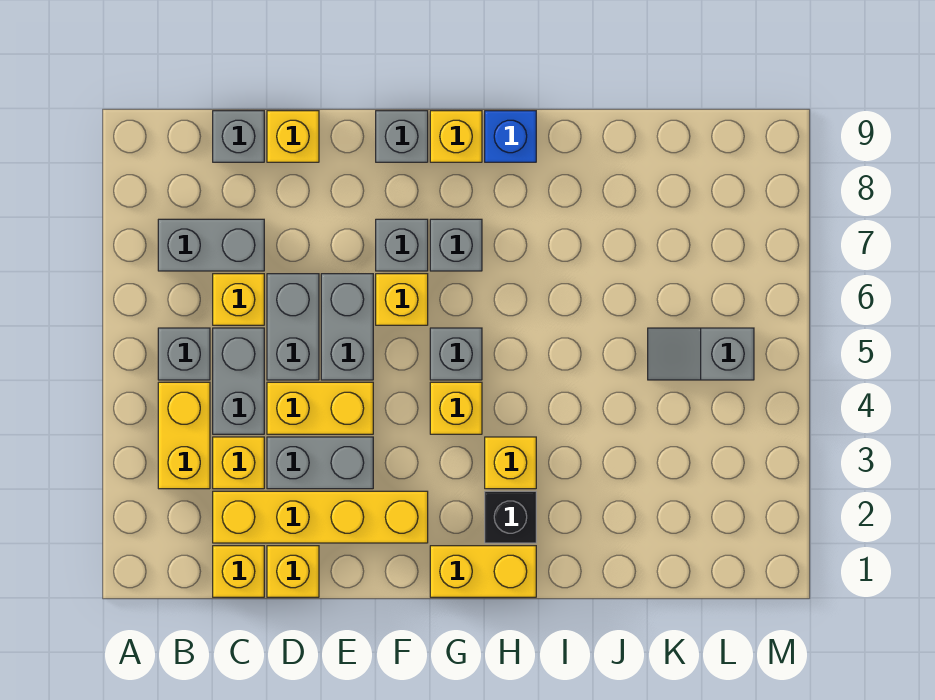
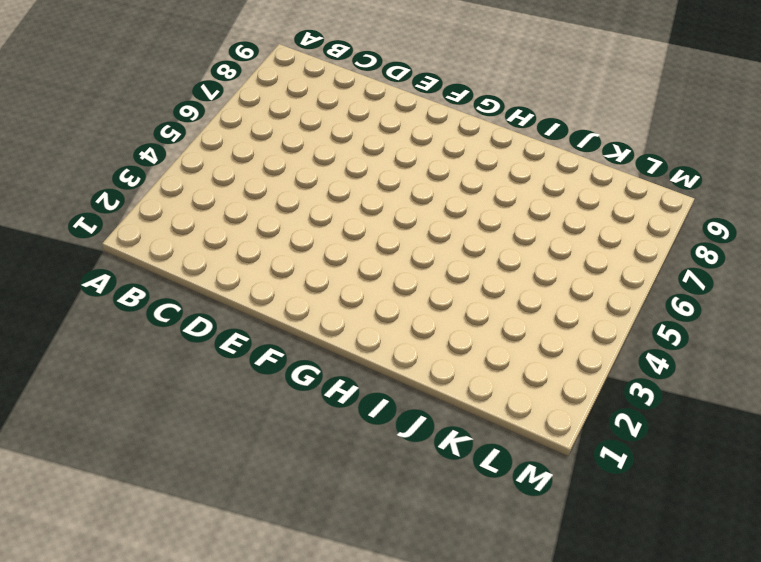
none -> yellow brick B3:B4 level 1
none -> grey brick B5 level 1
none -> grey brick B7:C7 level 1

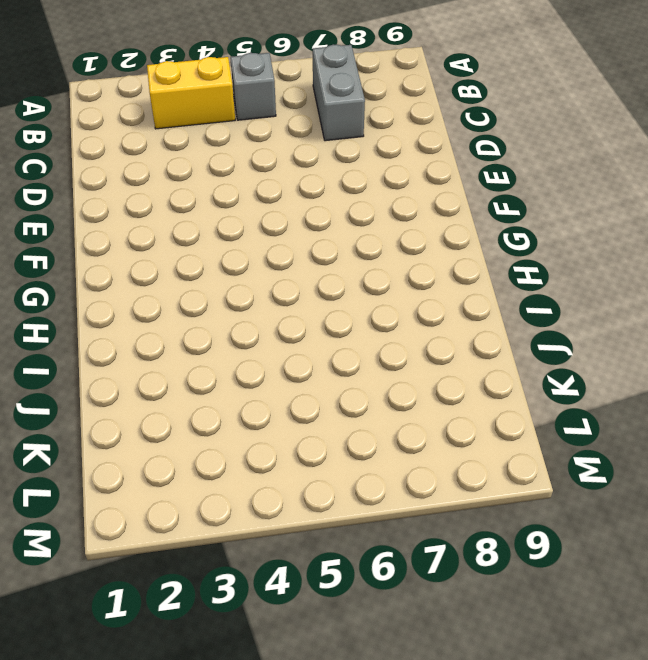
none -> yellow brick C1 level 1
none -> yellow brick C2:F2 level 1
none -> yellow brick C3 level 1

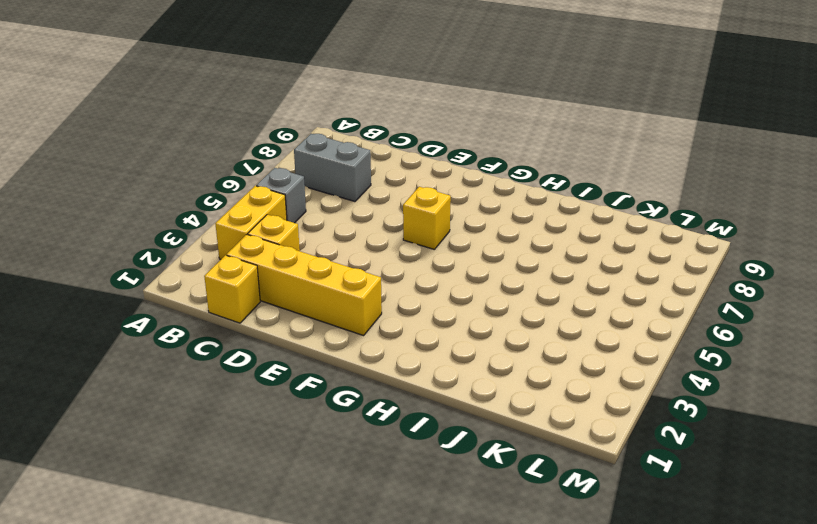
none -> grey brick C4:C5 level 1
none -> yellow brick C6 level 1
none -> grey brick C9 level 1

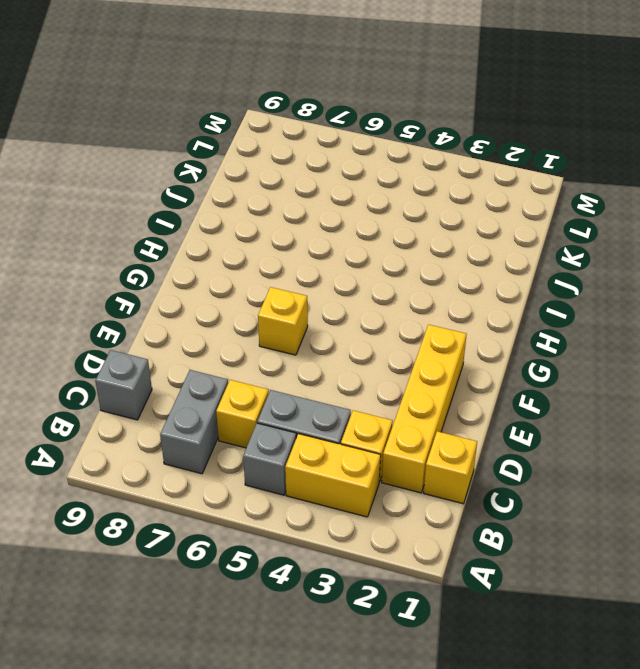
none -> yellow brick D1 level 1
none -> grey brick D3:E3 level 1
none -> yellow brick D4:E4 level 1

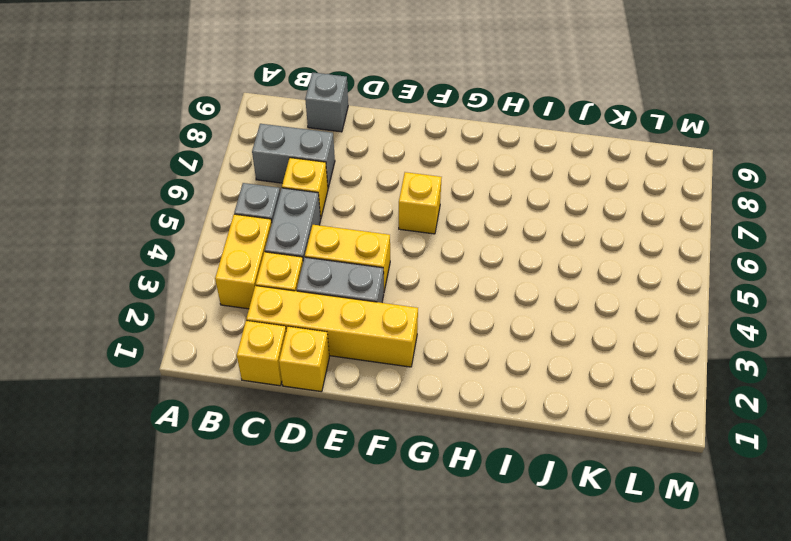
none -> grey brick D5:D6 level 1
none -> yellow brick D9 level 1
none -> grey brick E5:E6 level 1

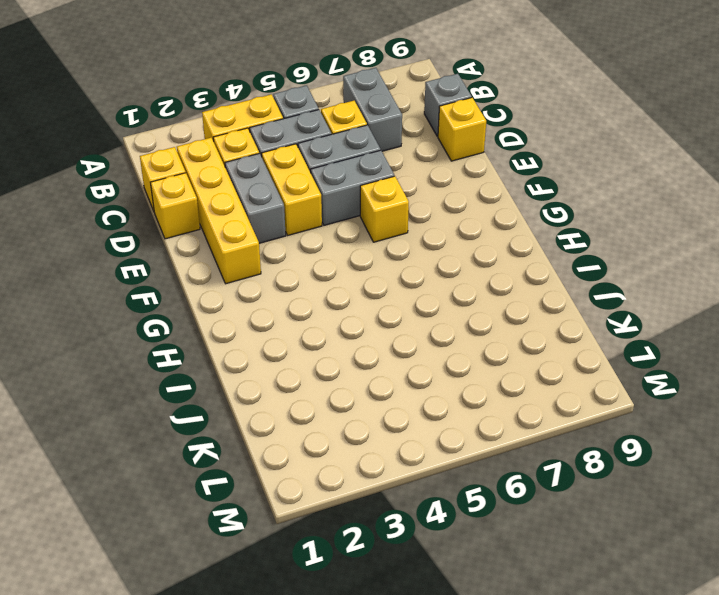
none -> grey brick F7 level 1
none -> grey brick F9 level 1
none -> yellow brick G1:H1 level 1

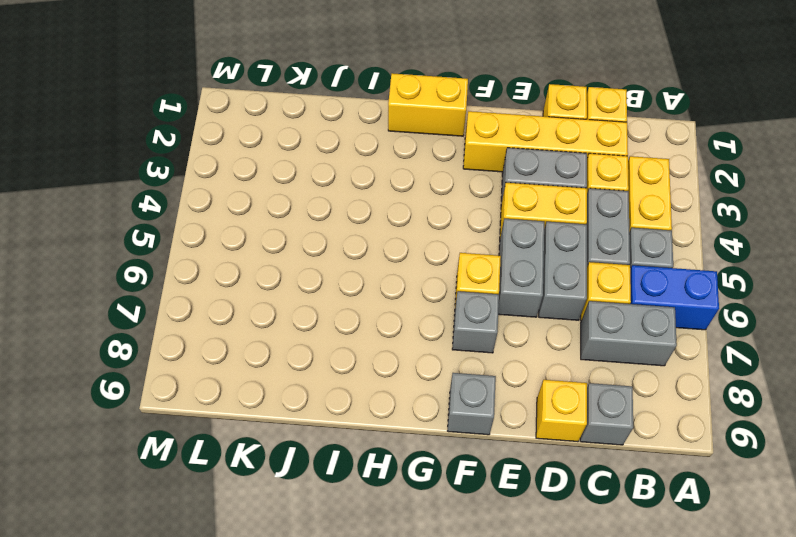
blue brick A6:B6 level 1 -> none
none -> yellow brick G4 level 1
none -> grey brick G5 level 1
none -> grey brick G7 level 1

